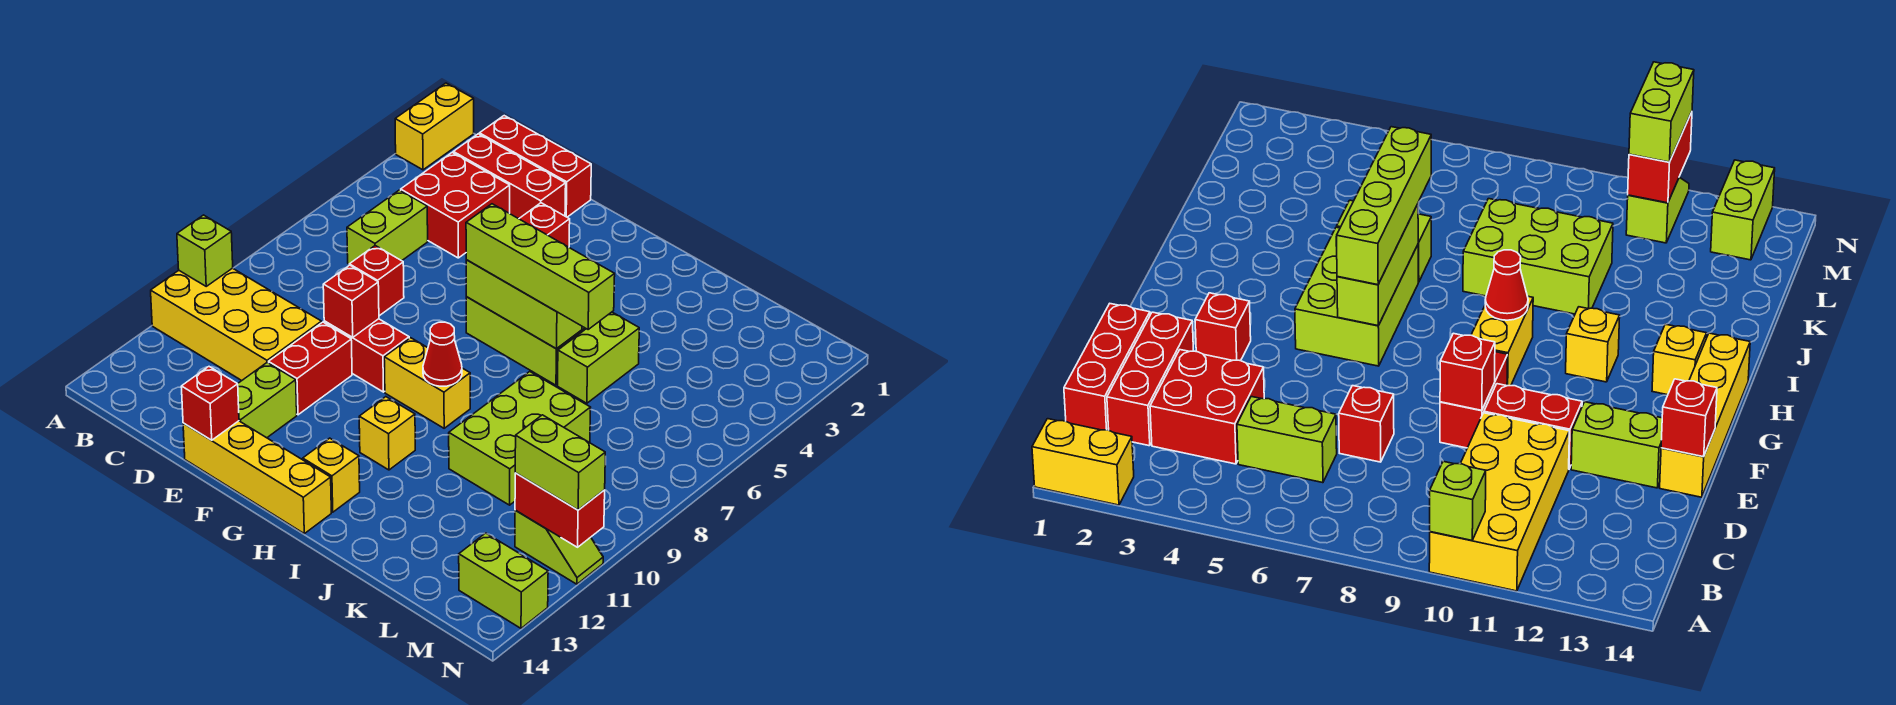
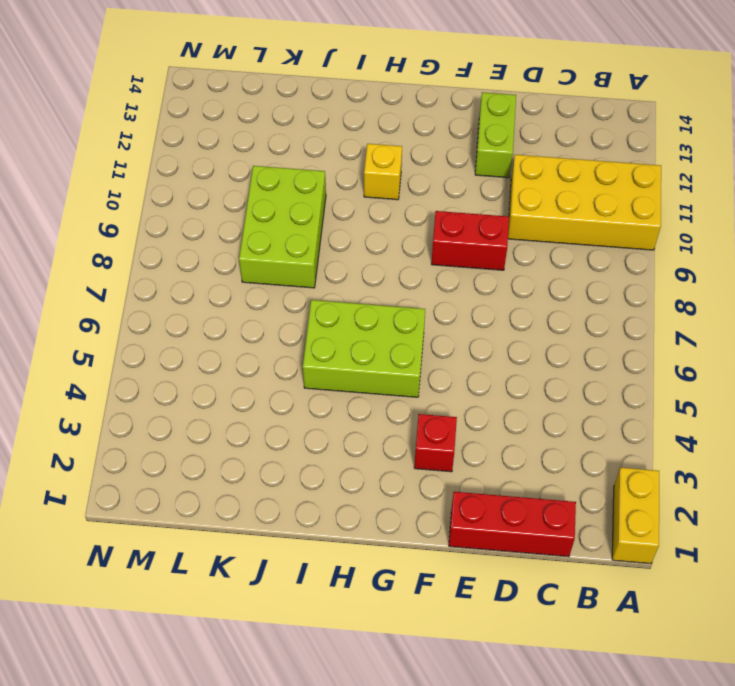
none -> red brick C2:E2 level 1
none -> red brick C3:D4 level 1
none -> lime brick C5:C6 level 1

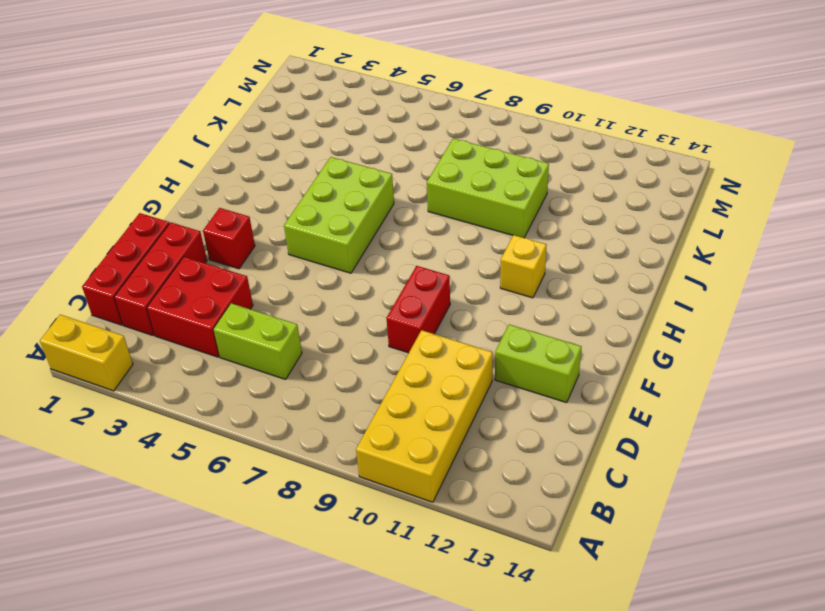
none -> red brick D7 level 1
none -> red brick E10:E11 level 1
none -> yellow brick E14:H14 level 1

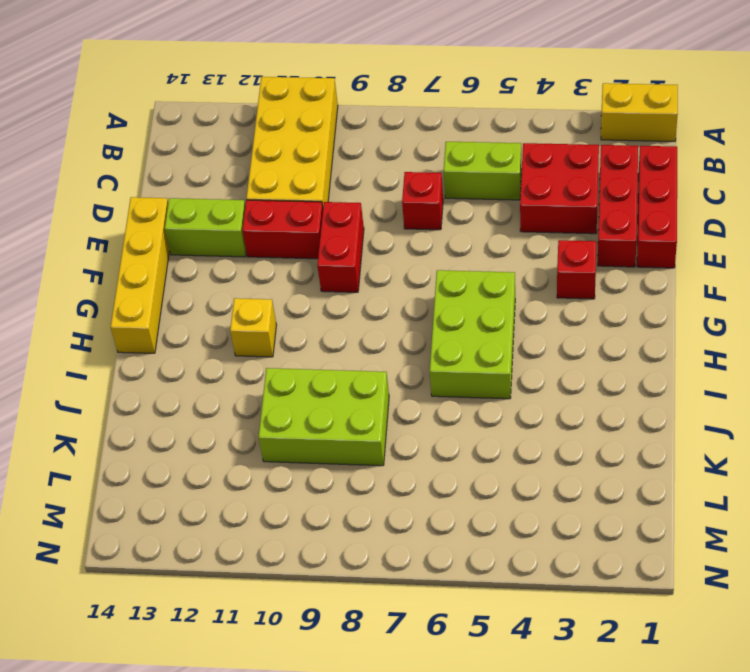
none -> yellow brick G9:H9 level 1
none -> yellow brick H13 level 1
none -> lime brick J5:J6 level 1

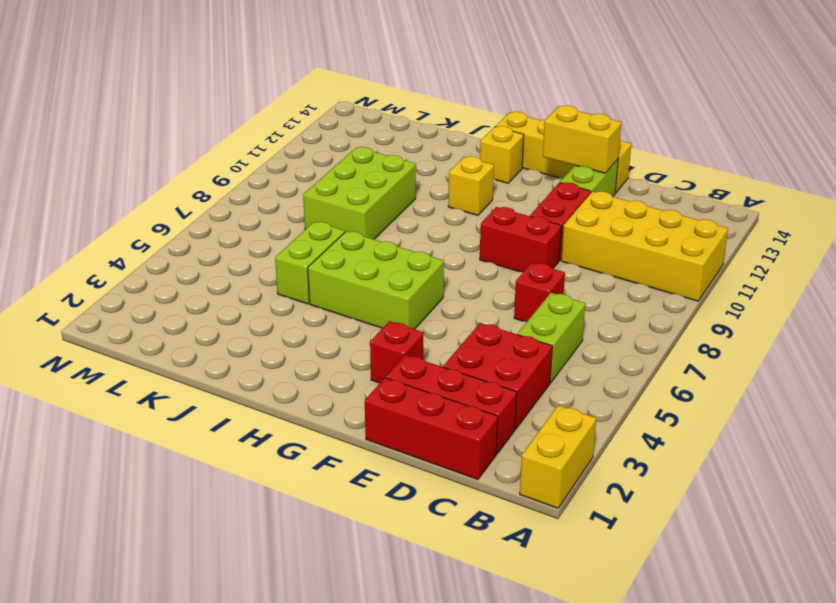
yellow brick E13:F13 level 2 -> yellow brick G9:H9 level 1
none -> lime slope M11:N11 level 1 top M
none -> lime brick M13:N13 level 1
none -> lime brick A10 level 2

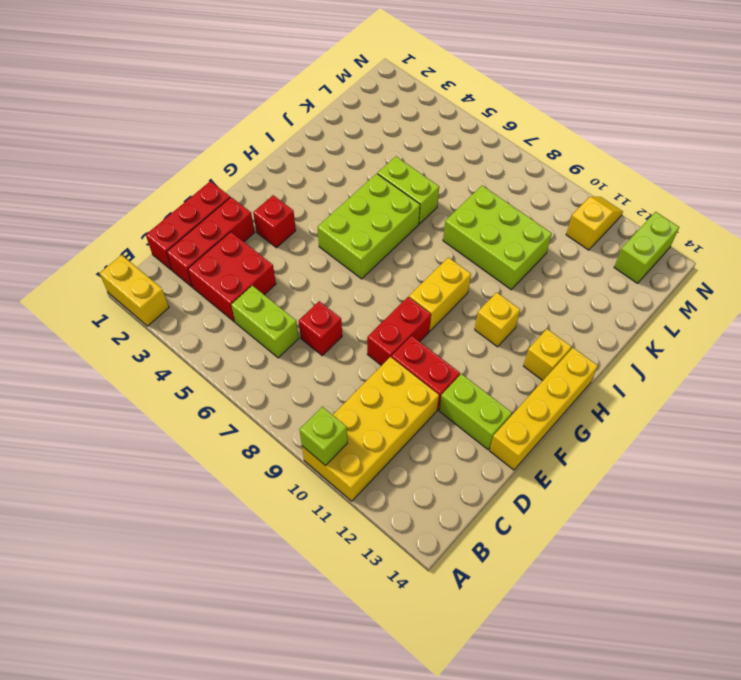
yellow slope M11:N11 level 1 top M -> lime slope M11:N11 level 1 top M
none -> red brick E9 level 2
none -> red brick E14 level 2
none -> lime brick G6:I6 level 2

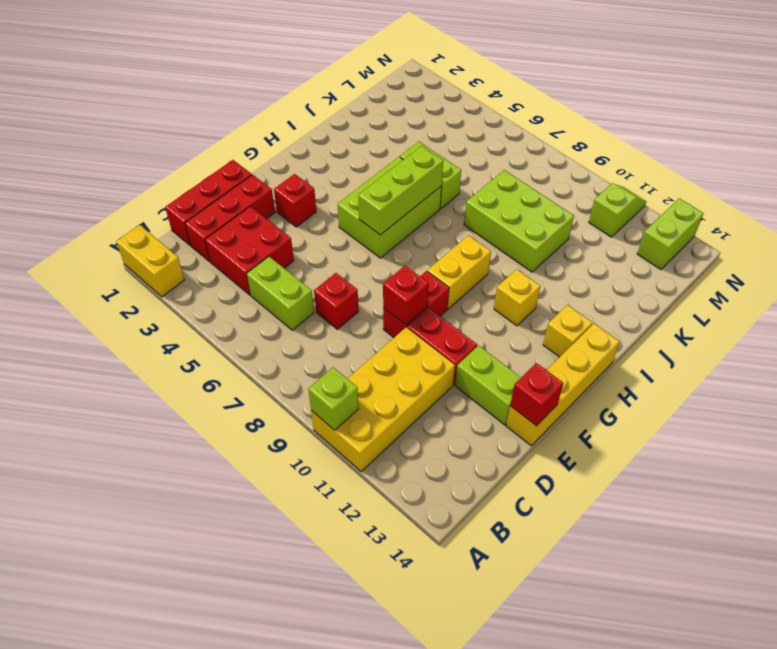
none -> red cone H9 level 2
none -> red brick M11:N11 level 2
none -> lime brick G6:J6 level 3

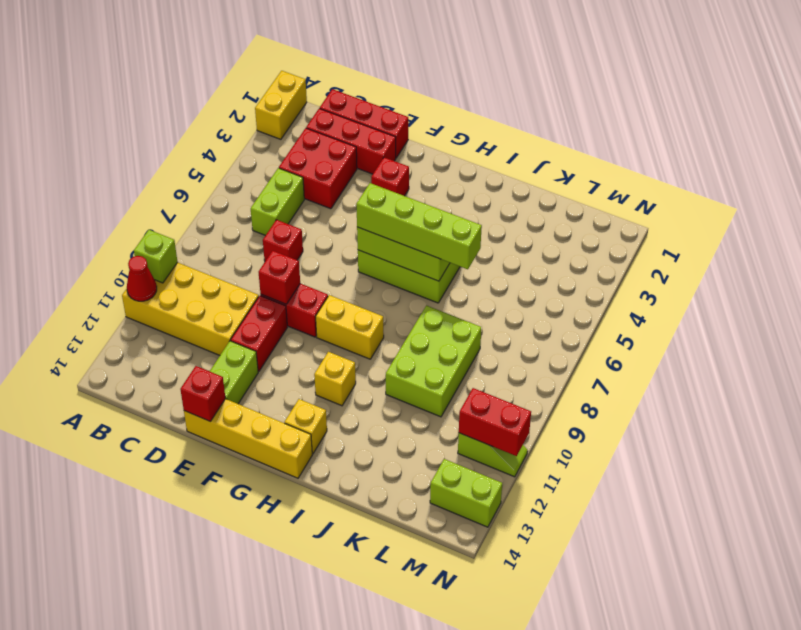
red cone A11 level 2 -> red cone H9 level 2
none -> lime brick J5:J6 level 1
none -> lime brick M11:N11 level 3

